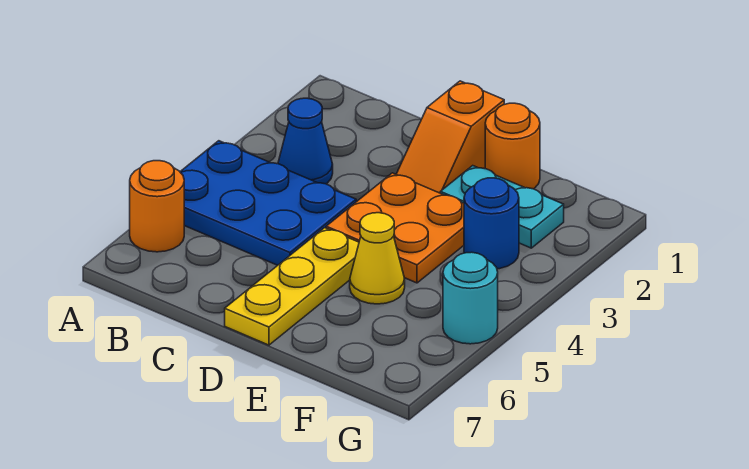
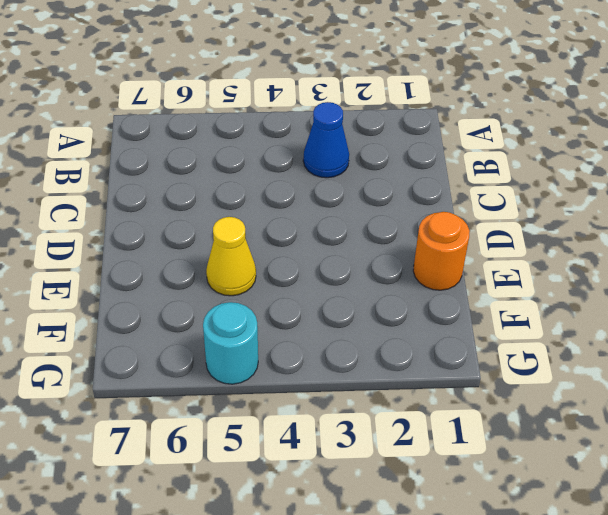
none -> blue plate A4:C5 level 1
none -> orange round brick A6 level 1

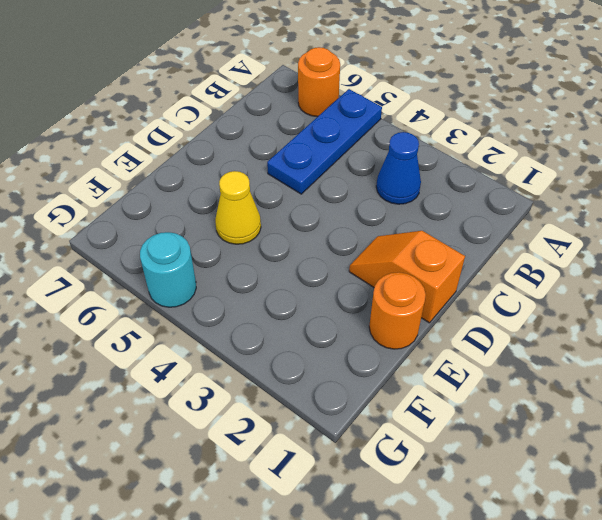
blue plate A5:C5 level 1 -> blue plate A4:C5 level 1
none -> orange plate D3:E4 level 1
none -> yellow plate D5:D7 level 1

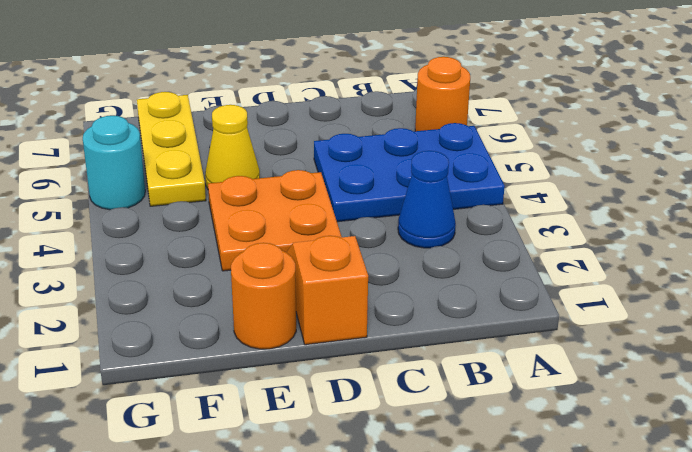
yellow plate F5:F7 level 1 -> yellow plate D5:D7 level 1
none -> cyan plate E2:F2 level 1
none -> blue round brick F3 level 1

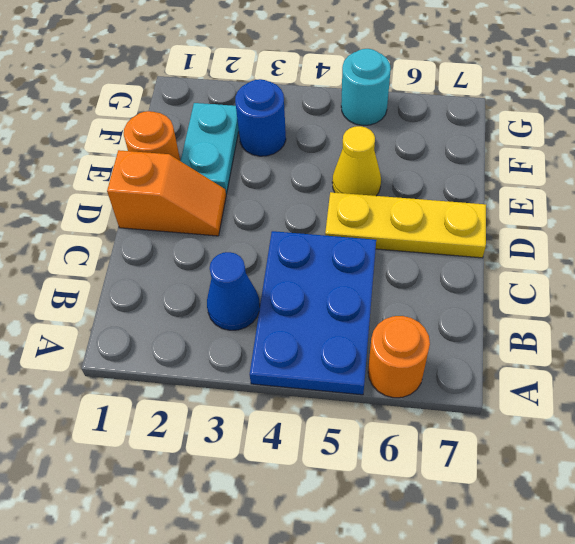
none -> orange plate D3:E4 level 1

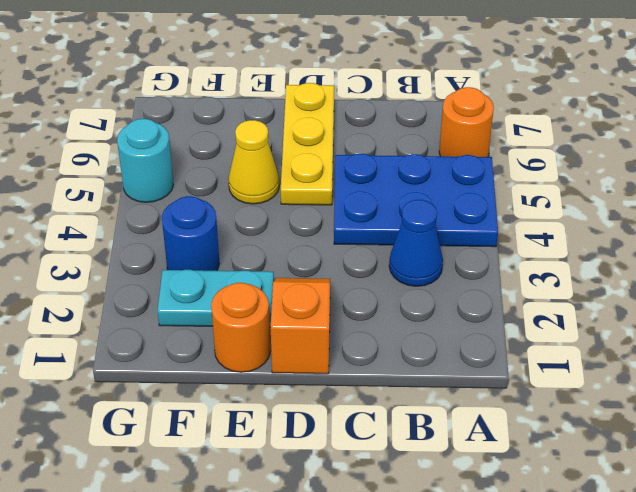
none -> orange plate D3:E4 level 1

